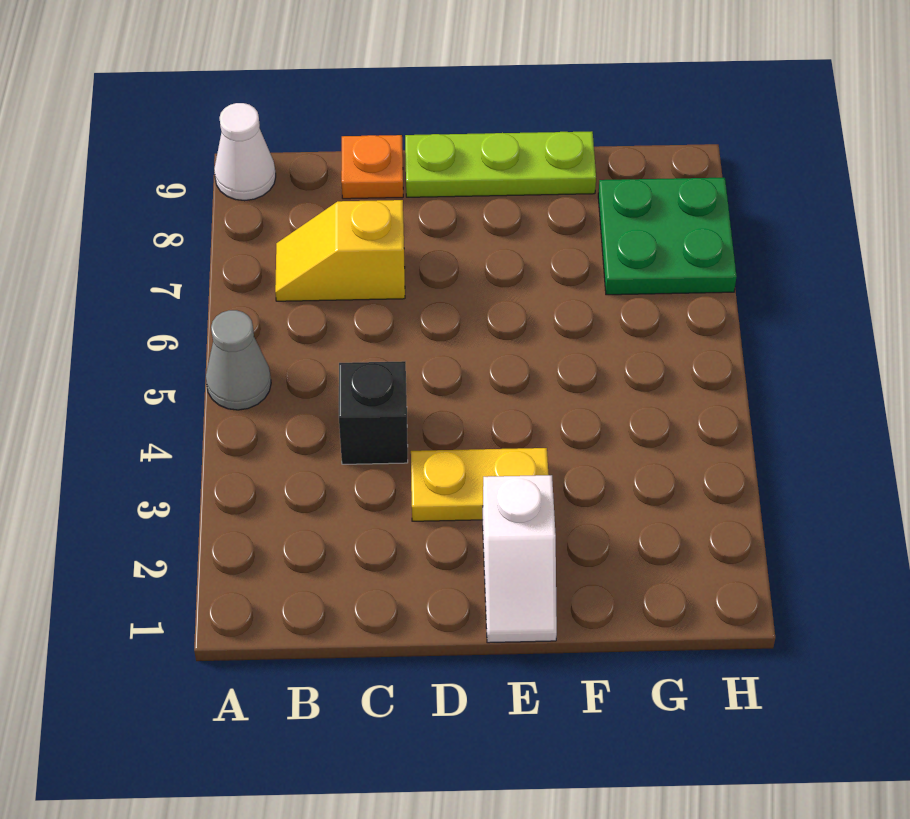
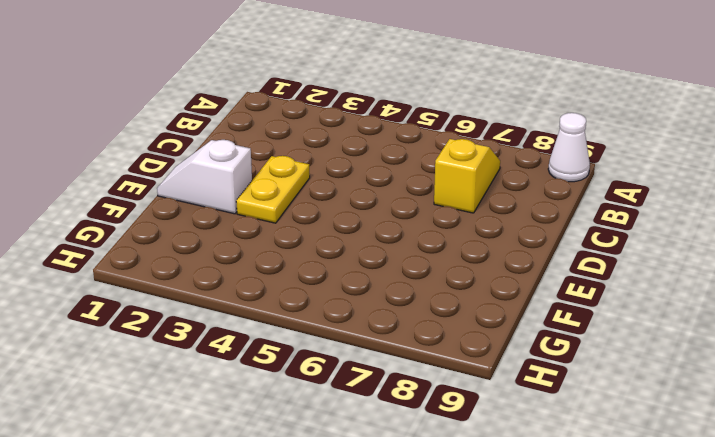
none -> grey cone A5 level 1
none -> black brick C4 level 1

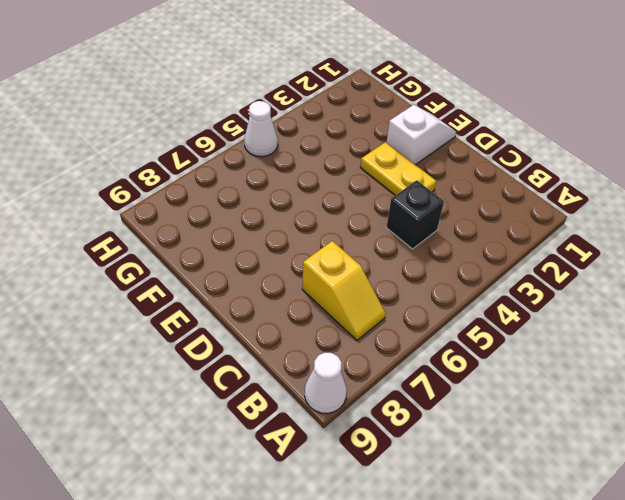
white cone H5 level 1 -> none
none -> grey cone A5 level 1
none -> orange plate C9 level 1

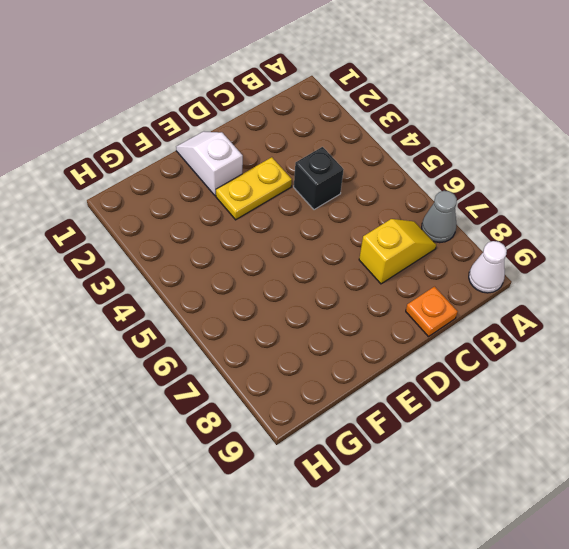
grey cone A7 level 1 -> grey cone A5 level 1
none -> lime plate D9:F9 level 1
none -> green plate G7:H8 level 1

